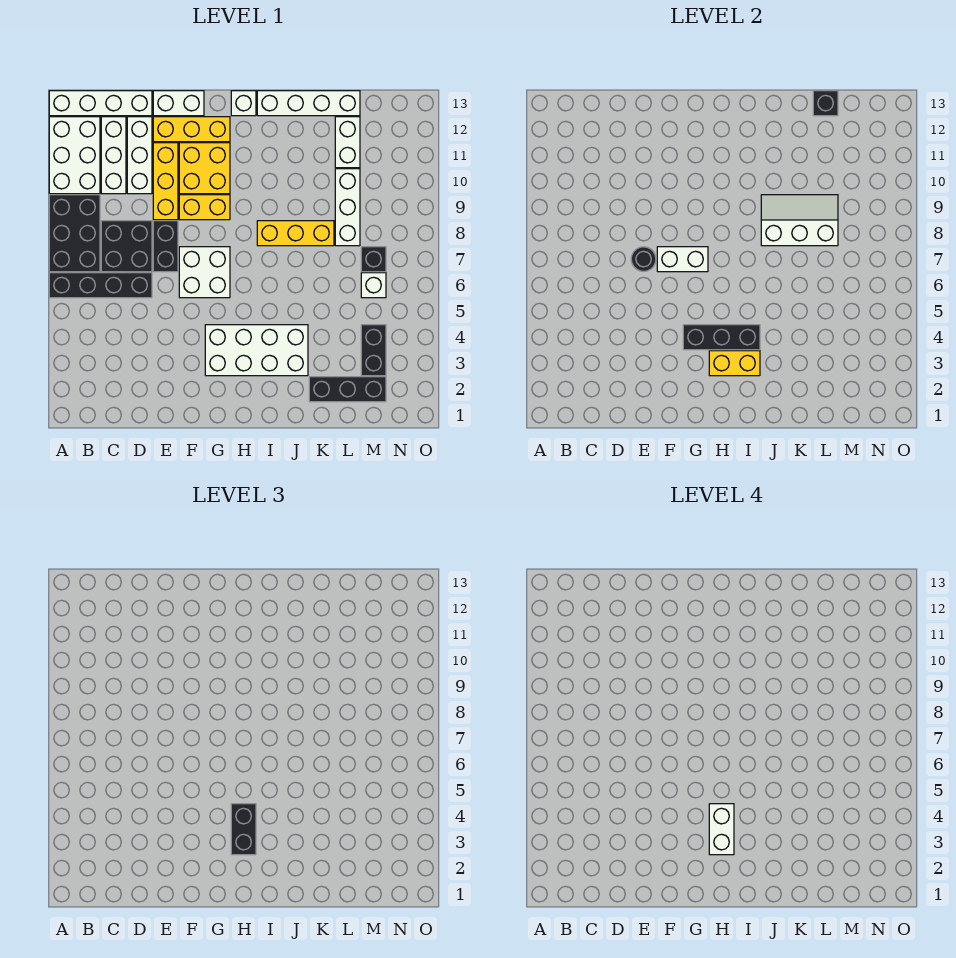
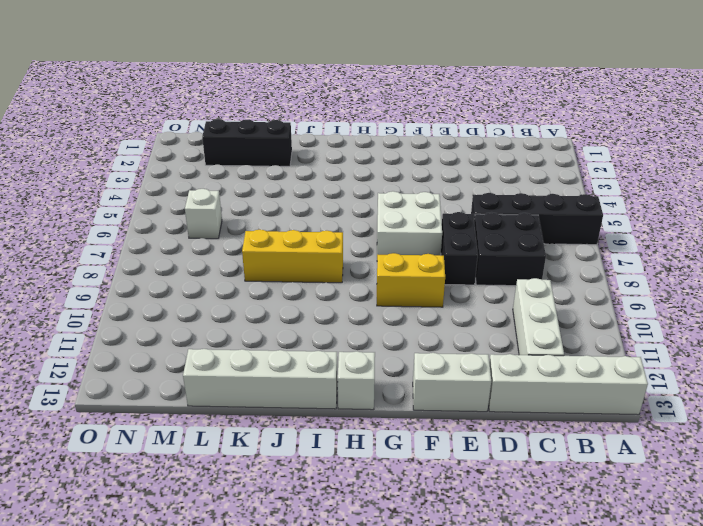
none -> black brick A7:B9 level 1
none -> white brick A10:B12 level 1
none -> white brick D10:D12 level 1
none -> yellow brick E9:E11 level 1

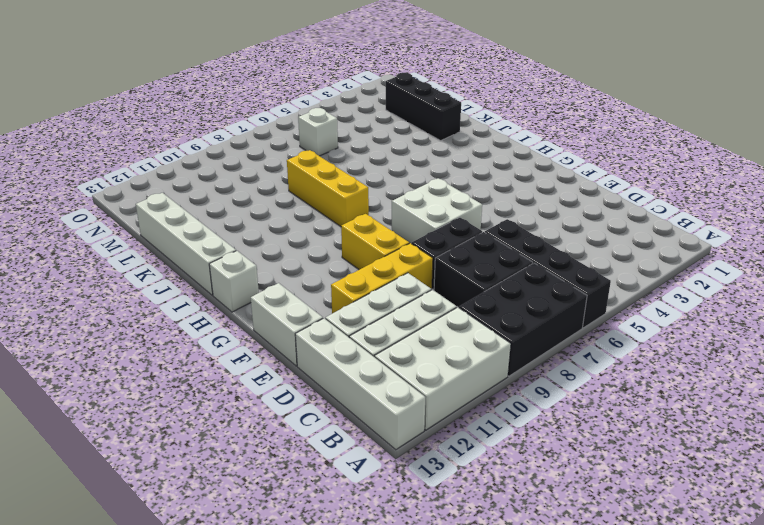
none -> yellow brick E12:G12 level 1
none -> yellow brick F10:G11 level 1
none -> white brick G3:J4 level 1
none -> white brick L8:L10 level 1

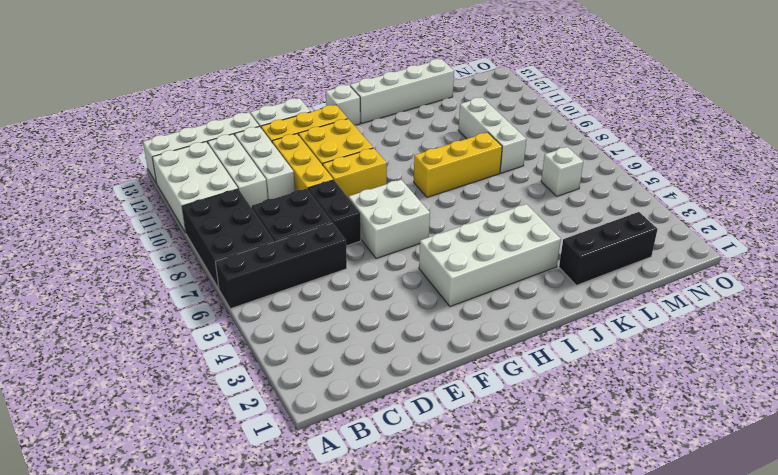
none -> white brick L11:L12 level 1
none -> black brick M3:M4 level 1
none -> black brick M7 level 1
none -> black round brick E7 level 2

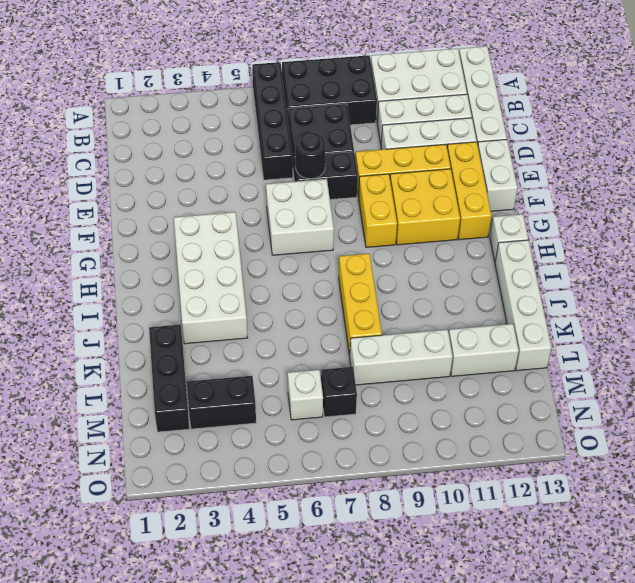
none -> white brick F7:G7 level 2
none -> black brick G4:I4 level 2
none -> yellow brick H3:I3 level 2
none -> white slope J8:L9 level 2 top 8

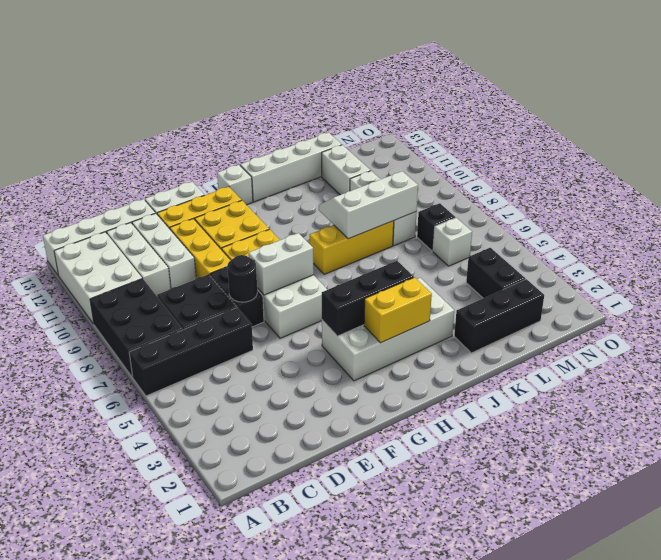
none -> black brick L13 level 2
none -> black brick H3:H4 level 3
none -> white brick H3:H4 level 4

